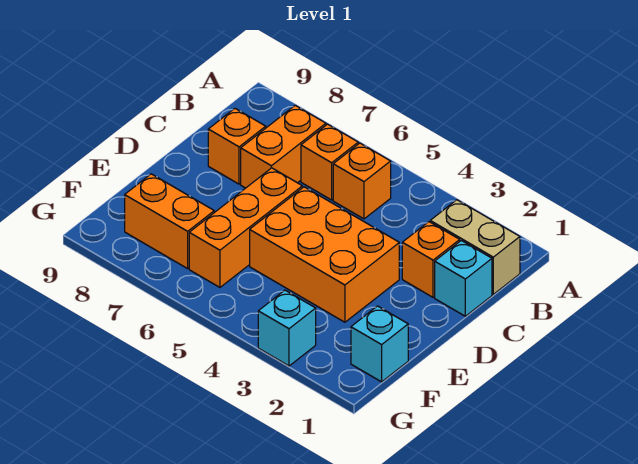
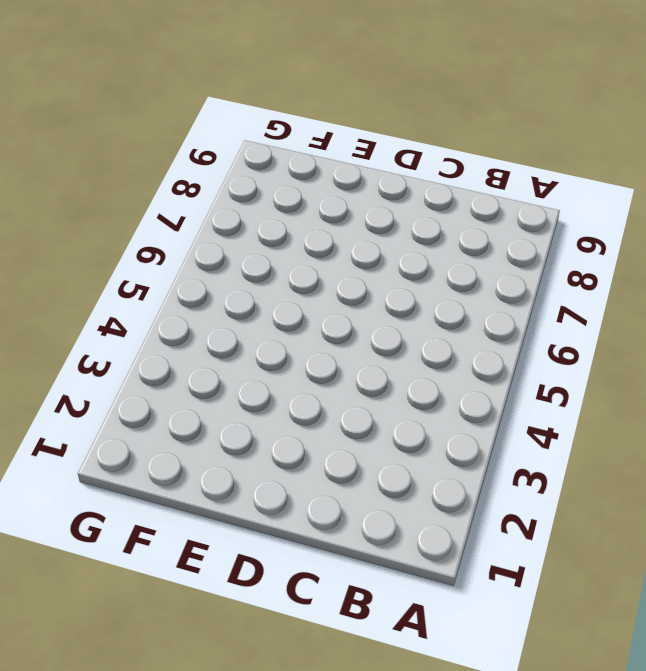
none -> tan brick B1:B2 level 1
none -> orange brick B5 level 1
none -> orange brick B6 level 1

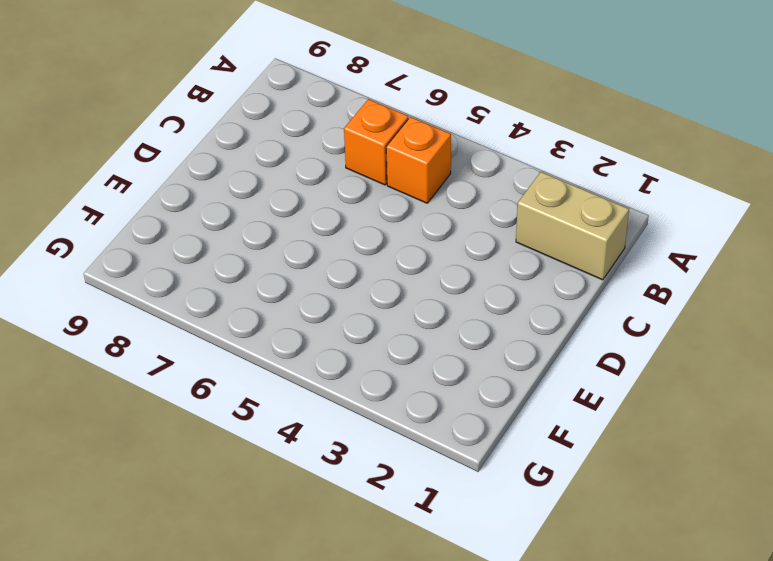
none -> orange brick B7:C7 level 1
none -> cyan brick C1 level 1
none -> orange brick C2 level 1

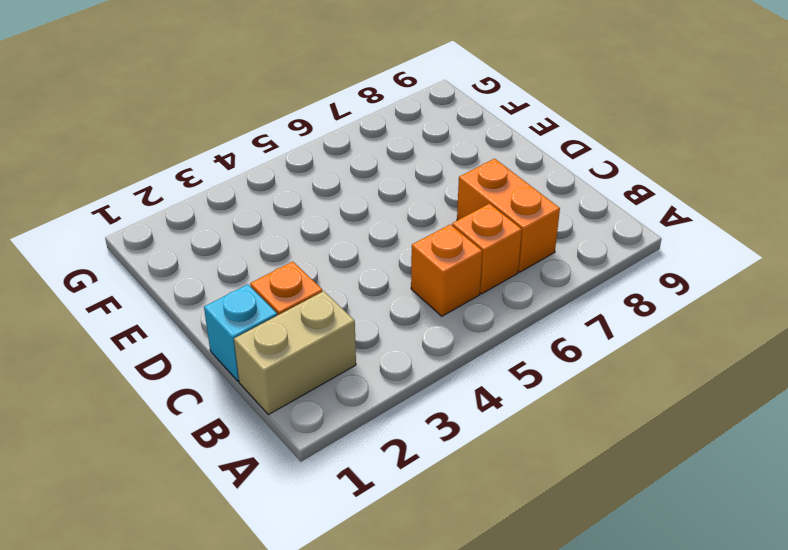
none -> orange brick C8 level 1
none -> orange brick D3:E5 level 1
none -> orange brick D6:F6 level 1

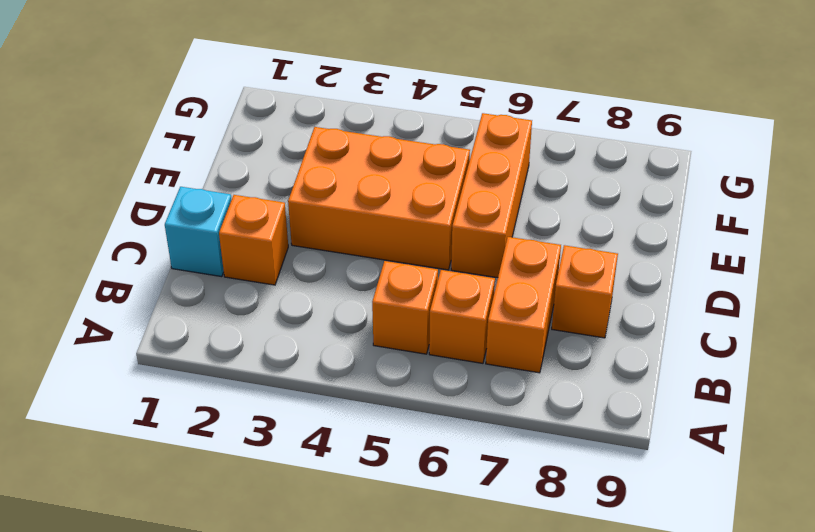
none -> tan brick B1:B2 level 1
none -> cyan brick F1 level 1
none -> orange brick F7:F8 level 1

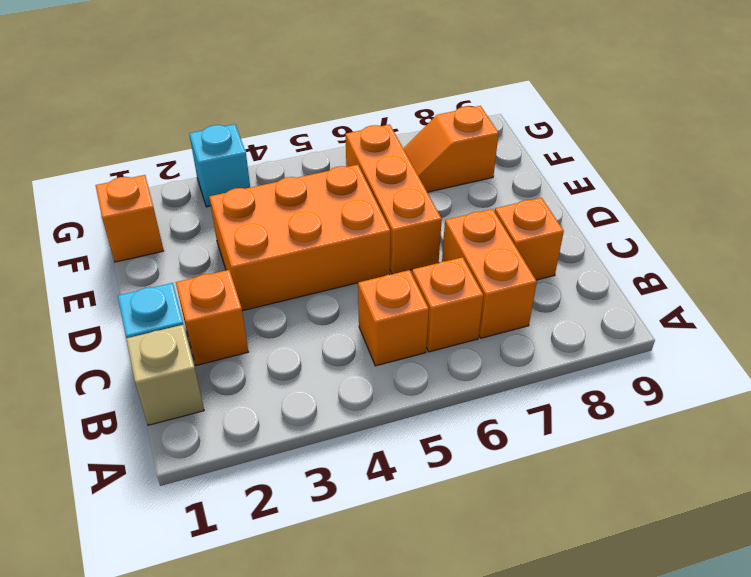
tan brick B1 level 1 -> tan brick B1:B2 level 1
orange brick F1 level 1 -> cyan brick F1 level 1
orange slope F7:F8 level 1 top 8 -> orange brick F7:F8 level 1

